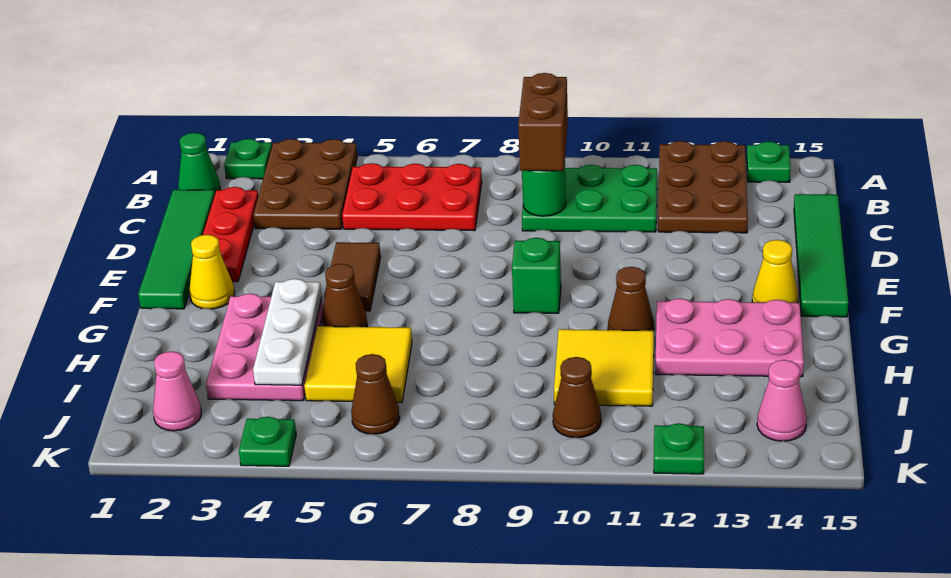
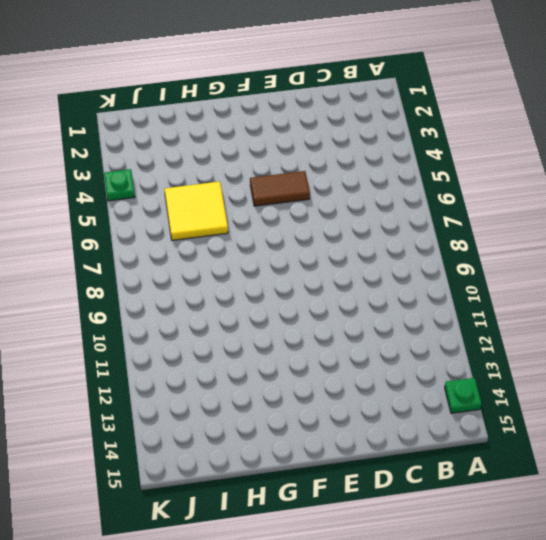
none -> green plate A2 level 1
none -> brown plate A3:C4 level 1
none -> brown plate A12:C13 level 1

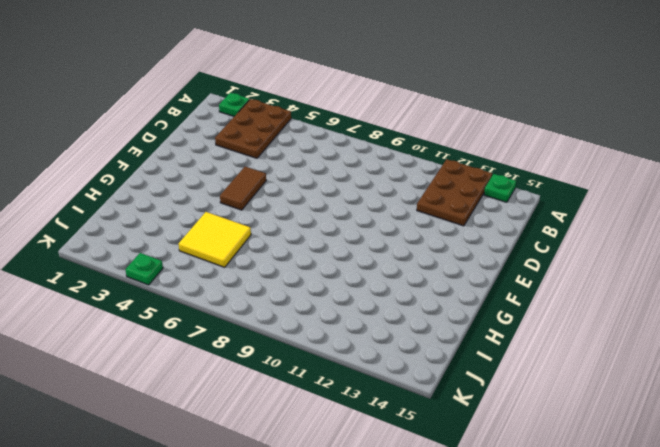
none -> green cone B1 level 1
none -> red plate B5:C7 level 1
none -> green plate B9:C11 level 1

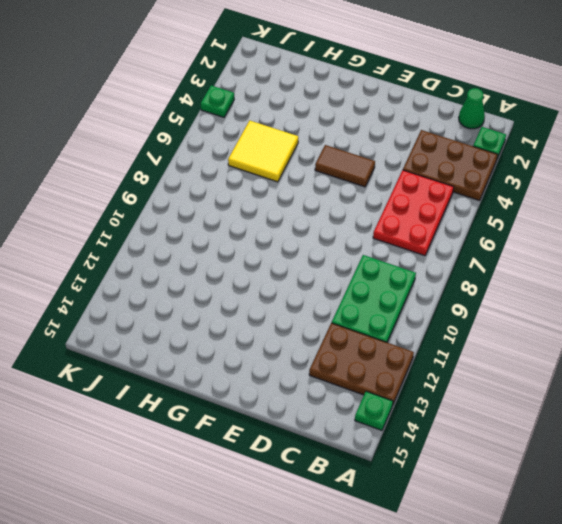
none -> green tile C1:F1 level 1
none -> red plate C2:E2 level 1
none -> green tile C15:F15 level 1

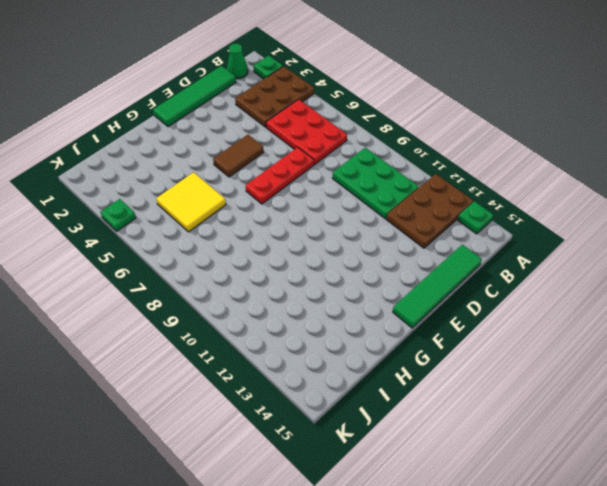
red plate D7:F7 level 1 -> red plate C2:E2 level 1
none -> yellow cone F2 level 1
none -> green brick F9 level 1
none -> yellow cone F14 level 1

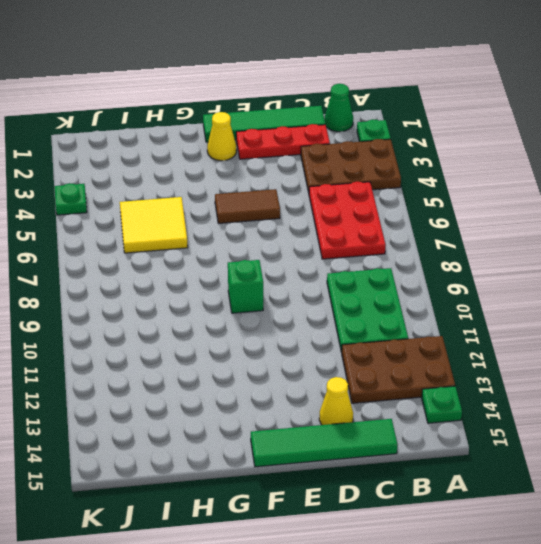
yellow cone D14 level 1 -> yellow cone F14 level 1
none -> pink plate G3:I4 level 1
none -> brown cone G5 level 1
none -> brown cone G11 level 1

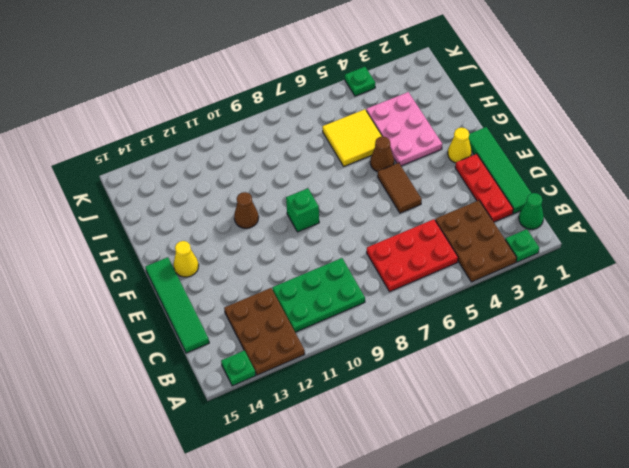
none -> pink plate G12:H14 level 1
none -> yellow tile H10:I11 level 1
none -> pink cone J2 level 1

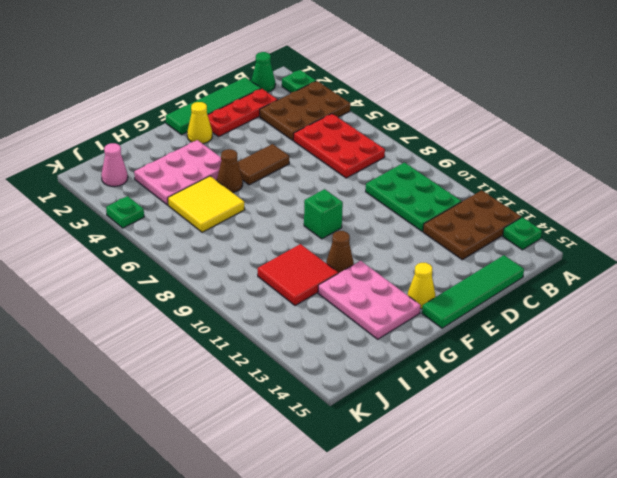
red tile H10:I11 level 1 -> yellow tile H10:I11 level 1
none -> brown cone J6 level 1
none -> brown cone J10 level 1
none -> pink cone J14 level 1

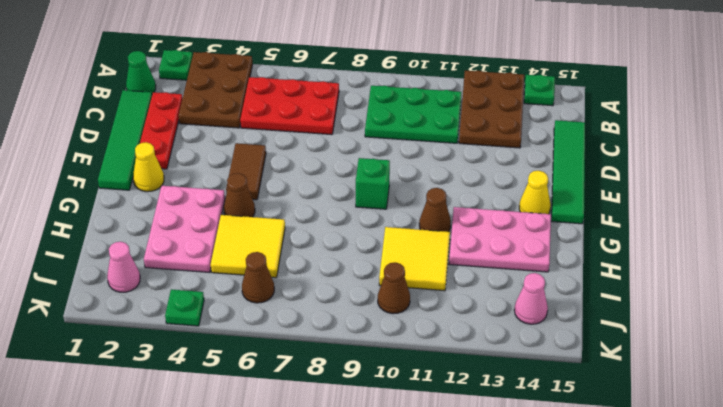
none -> green plate K12 level 1
none -> green round brick C9 level 2
none -> white plate G4:I4 level 2

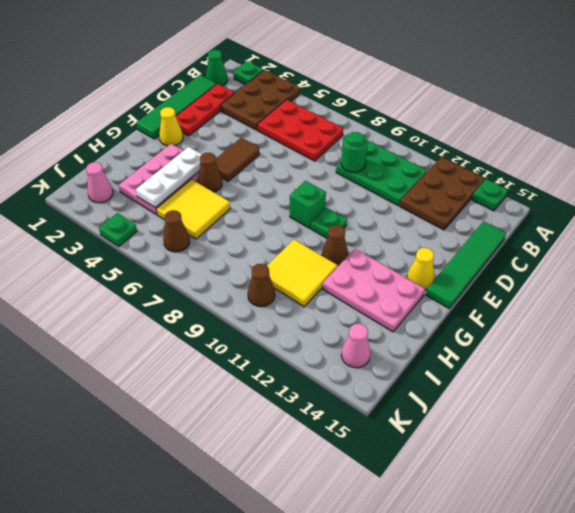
green plate F10 level 1 -> green plate K12 level 1
none -> brown brick B9:C9 level 3

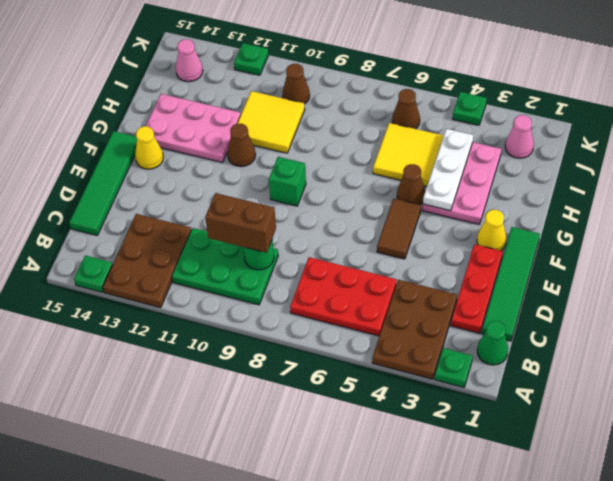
brown brick C9:C10 level 3 -> brown brick B9:C9 level 3

